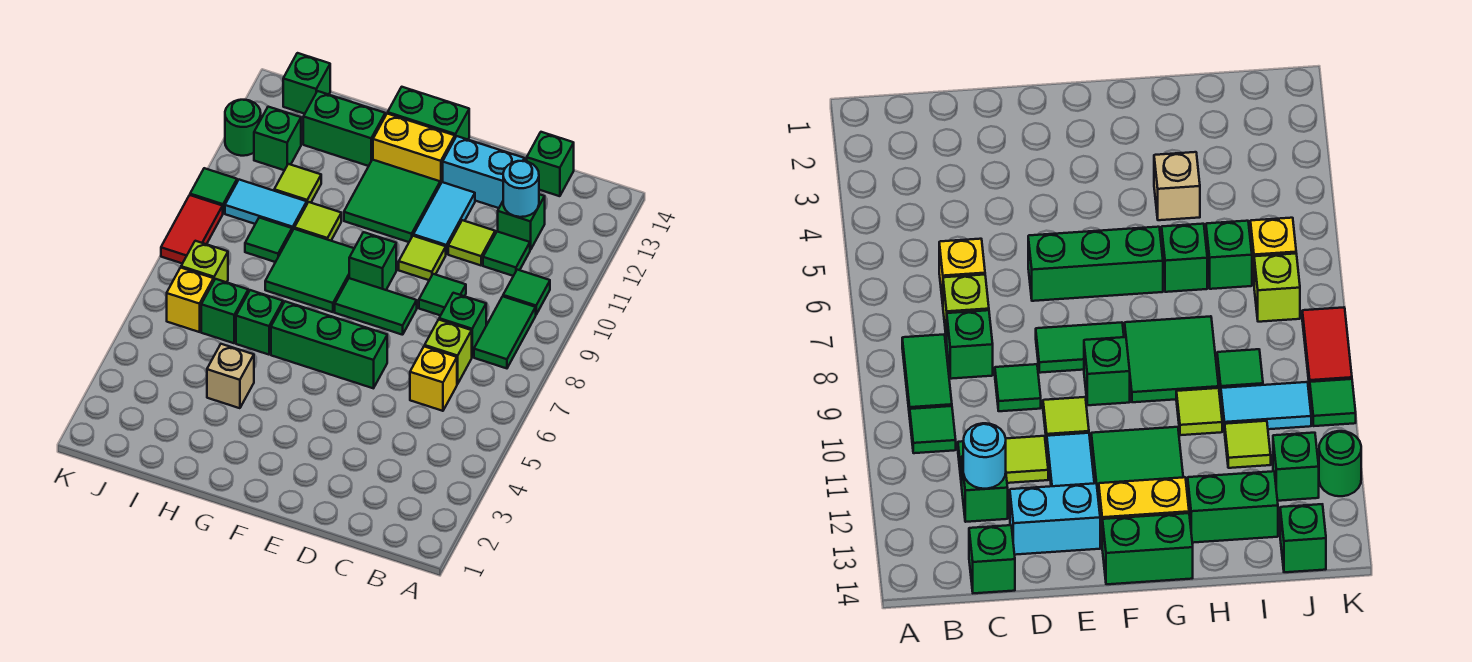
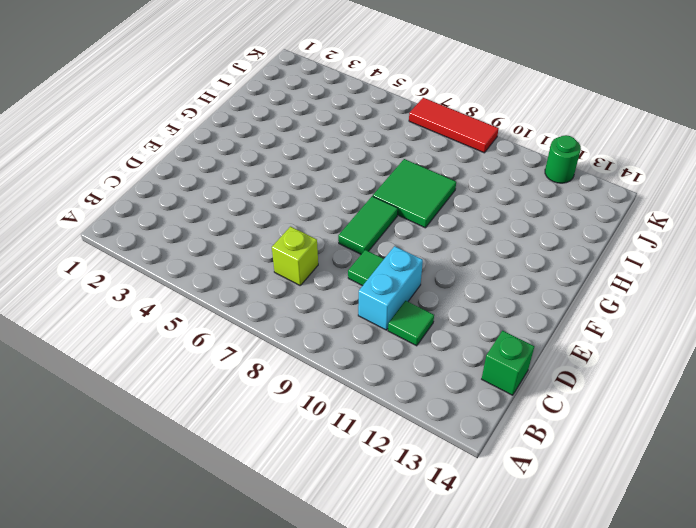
cyan brick C10:D10 level 1 -> cyan brick D13:E13 level 1
red tile K7:K9 level 1 -> red tile K8:K9 level 1
none -> green tile B8:B9 level 1
none -> green tile B10 level 1
none -> yellow brick C6 level 1
none -> green brick C8 level 1

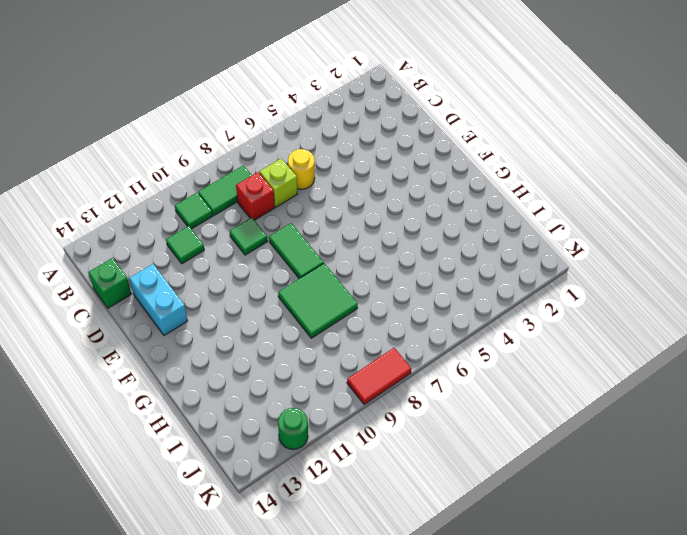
yellow round brick C6 level 1 -> yellow brick C6 level 1
red brick C8 level 1 -> green brick C8 level 1
none -> green brick C12 level 1
none -> lime tile D11 level 1
none -> green brick E6:G6 level 1
none -> lime tile E10 level 1

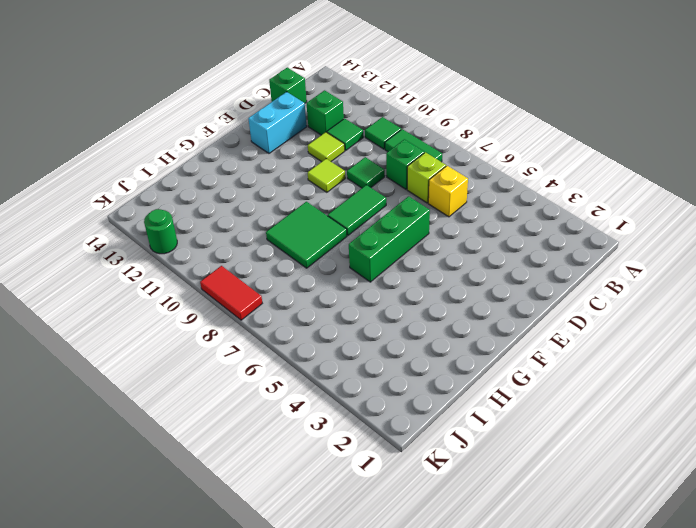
none -> cyan tile E11:E12 level 1
none -> green brick F9 level 1
none -> green tile F11:G12 level 1
none -> yellow brick F13:G13 level 1

